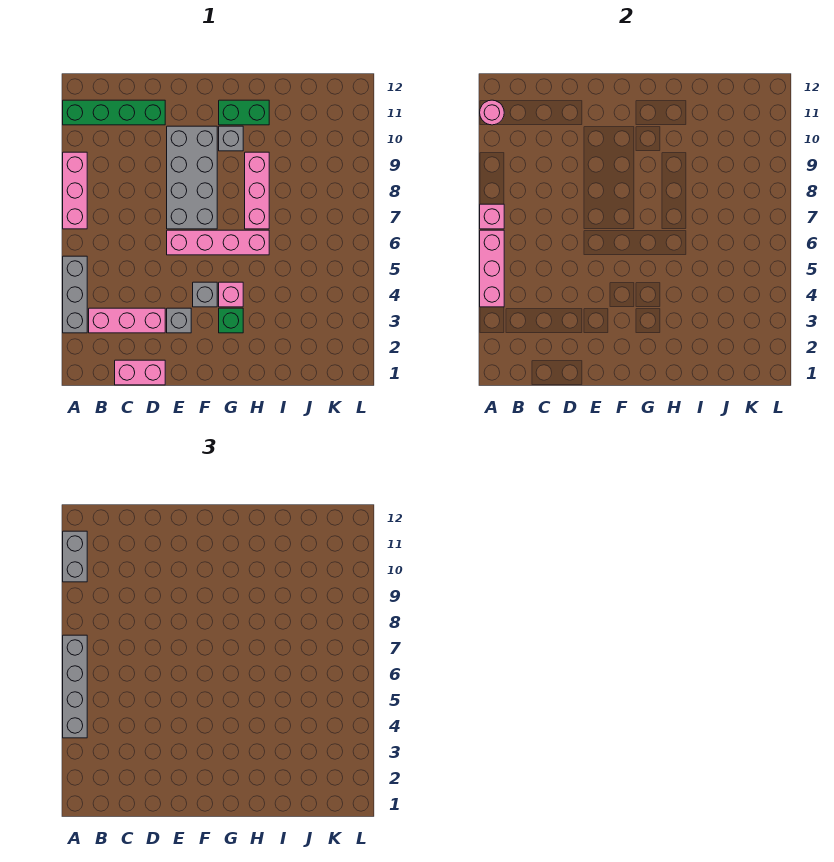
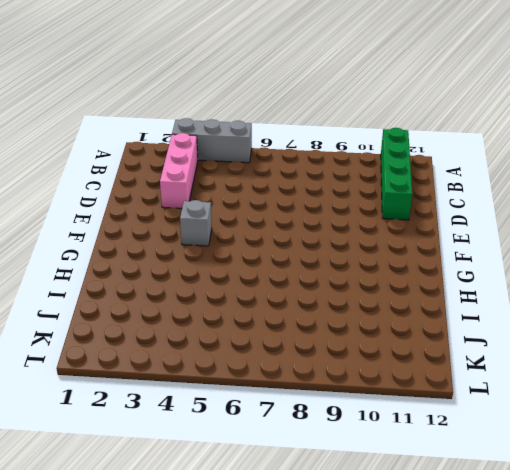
none -> pink brick A7:A9 level 1
none -> pink brick C1:D1 level 1
none -> grey brick E3 level 1

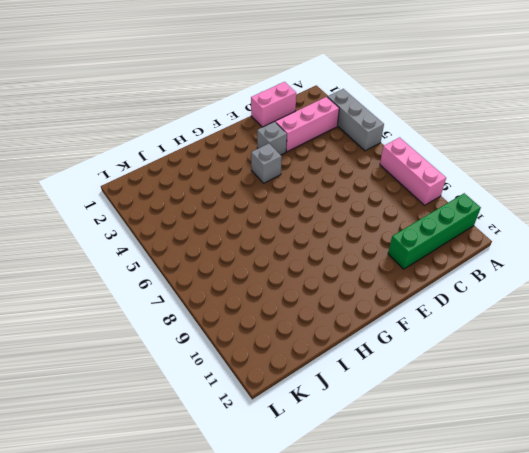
none -> pink brick E6:H6 level 1
none -> grey brick E7:F10 level 1
none -> green brick G3 level 1

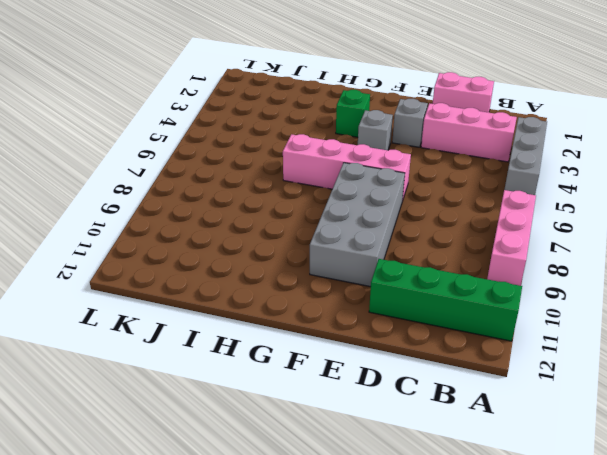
none -> pink brick G4 level 1
none -> grey brick G10 level 1
none -> green brick G11:H11 level 1

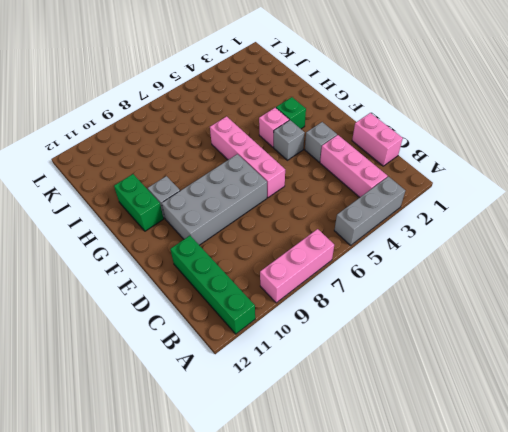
none -> pink brick H7:H9 level 1
none -> pink brick A4:A6 level 2
none -> pink brick A7 level 2

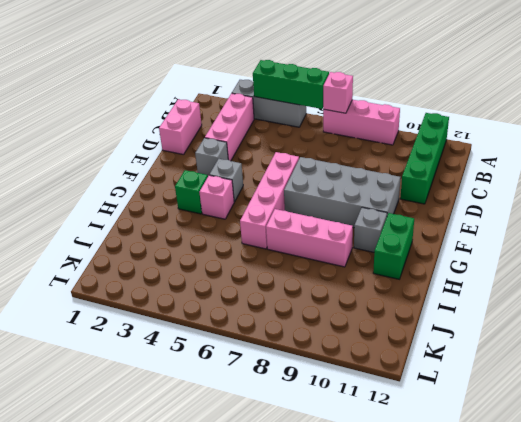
green brick A4:A6 level 2 -> pink brick A4:A6 level 2
none -> pink round brick A11 level 2
none -> grey brick A4:A7 level 3
none -> grey brick A10:A11 level 3

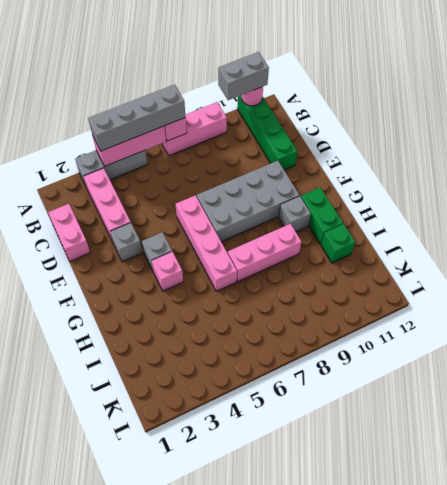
green brick I11 level 1 -> green brick G3 level 1

